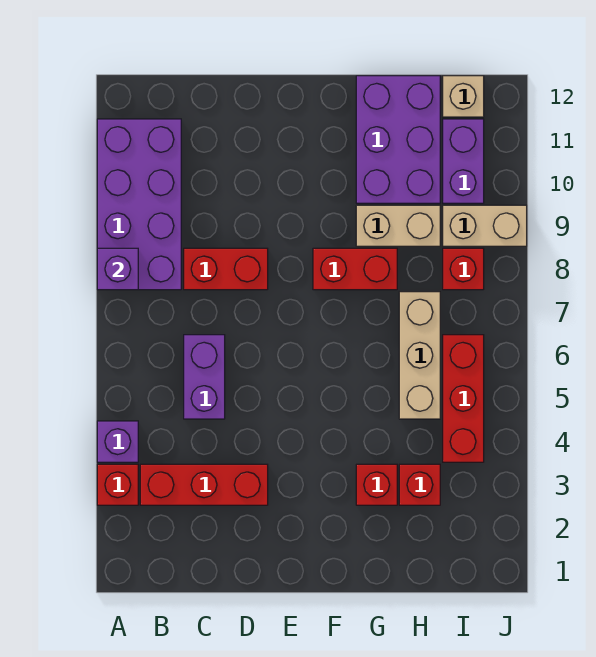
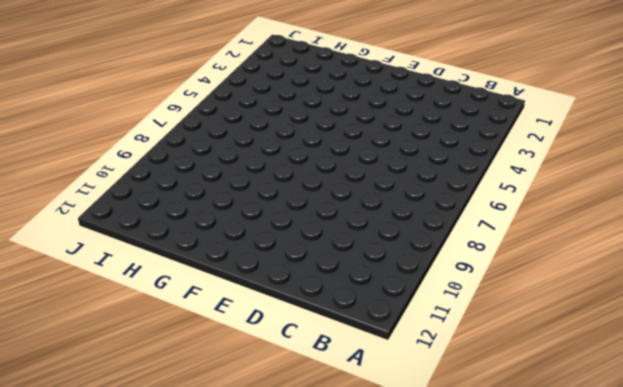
none -> red brick A3 level 1
none -> purple brick A4 level 1
none -> purple brick A8:B11 level 1

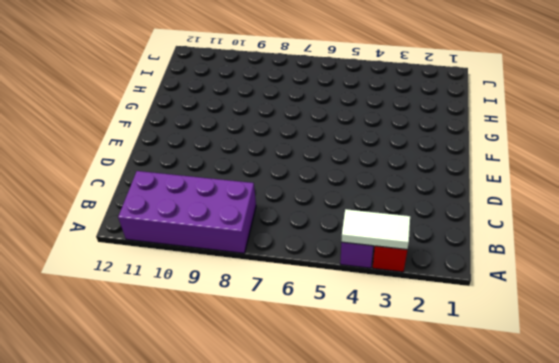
white tile A3:A4 level 2 -> none
none -> red brick B3:D3 level 1
none -> purple brick C5:C6 level 1
none -> red brick C8:D8 level 1

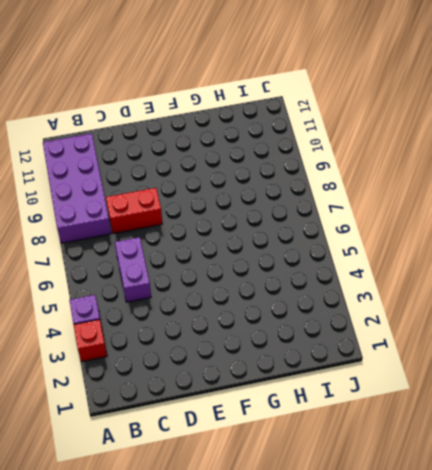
none -> red brick B3:D3 level 1
none -> red brick F8:G8 level 1
none -> red brick G3 level 1

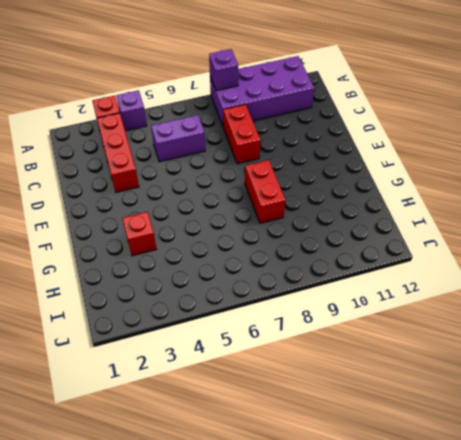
none -> tan brick G9:H9 level 1
none -> purple brick G10:H12 level 1
none -> red brick H3 level 1

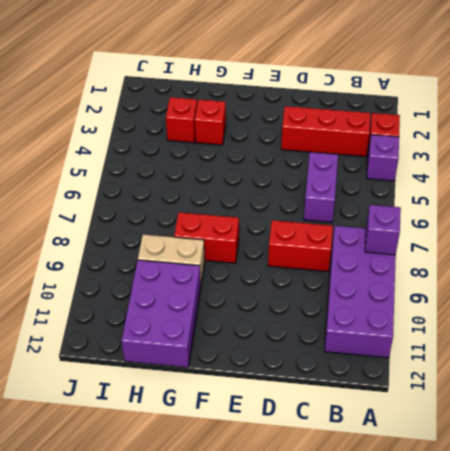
none -> tan brick H5:H7 level 1
none -> red brick I4:I6 level 1
none -> red brick I8 level 1

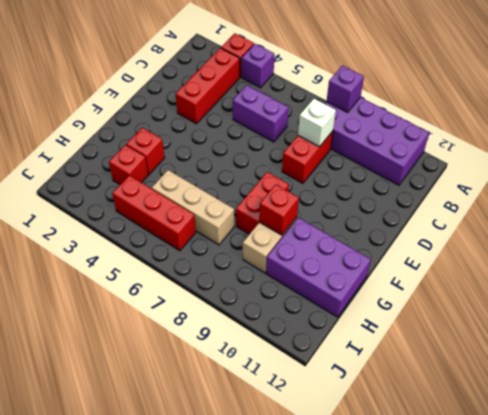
white brick C8 level 2 -> none
red brick G9 level 2 -> red brick I8 level 1
none -> tan brick I9:J9 level 1
none -> purple brick I10:I11 level 1
none -> tan brick I12 level 1

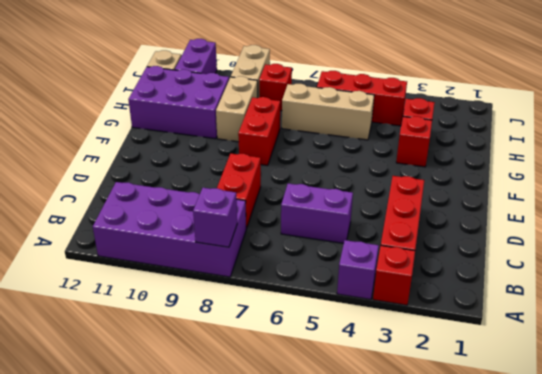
purple brick I11:J11 level 1 -> purple brick I10:I11 level 1

